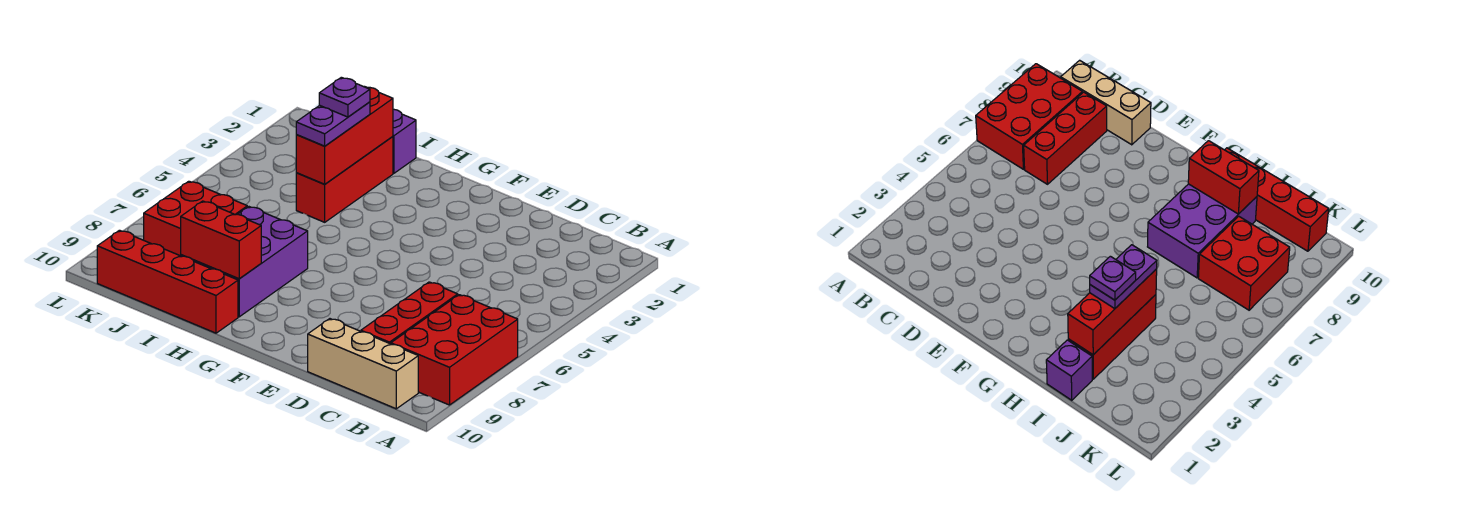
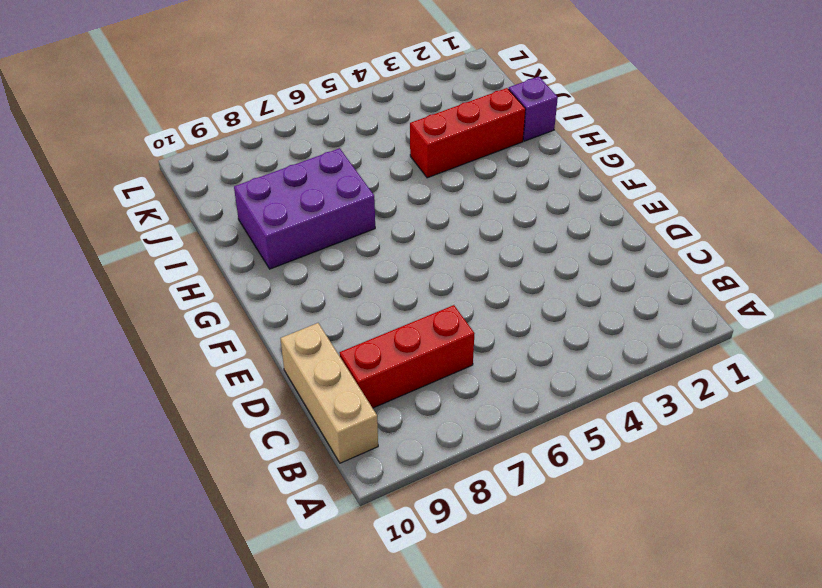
none -> red brick A7:B9 level 1
none -> red brick H10:K10 level 1
none -> red brick J7:K8 level 1

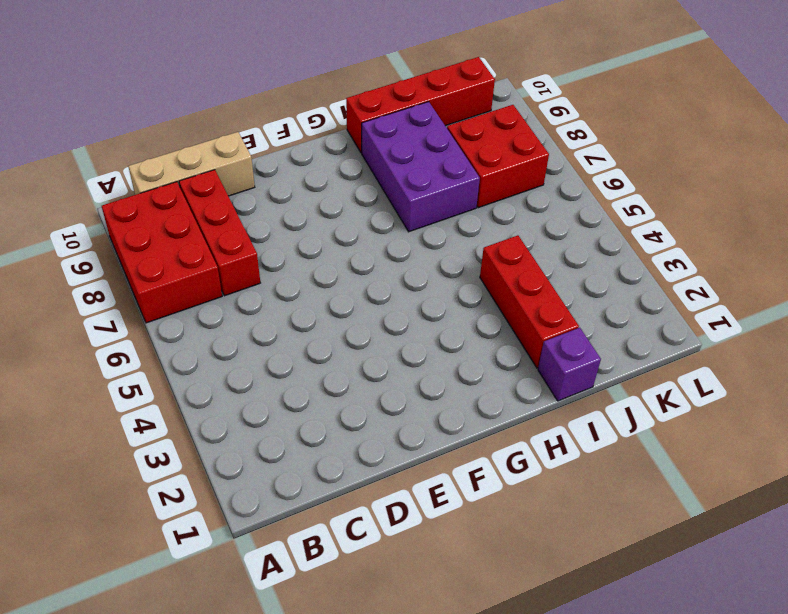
none -> red brick H9:I9 level 2
none -> red brick I2:I4 level 2
none -> purple plate I3:I4 level 3

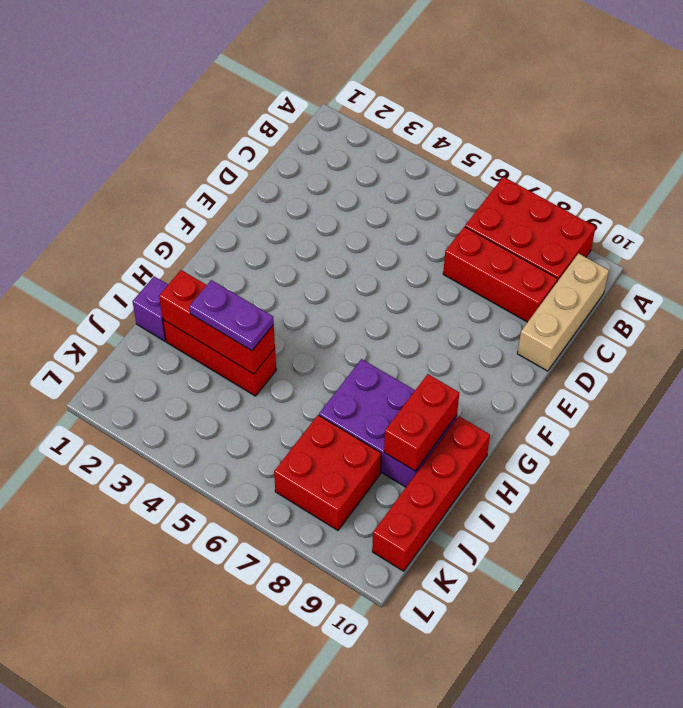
none -> purple plate I3 level 4

